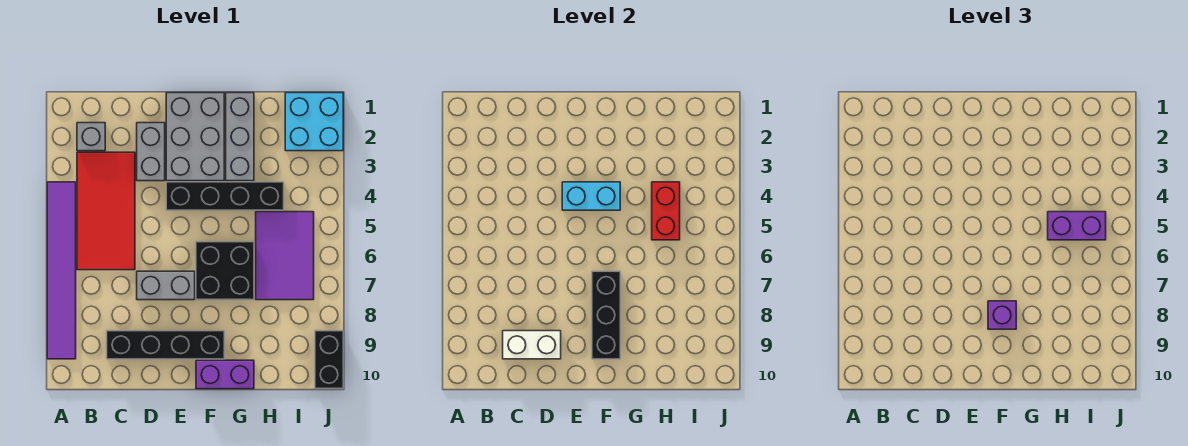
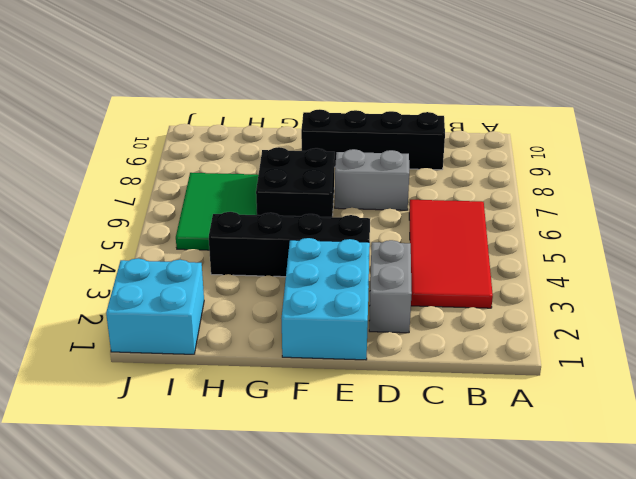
cyan brick E1:F3 level 1 -> grey brick E1:F3 level 1
green tile H5:I7 level 1 -> purple tile H5:I7 level 1
none -> purple tile A4:A9 level 1
none -> grey brick B2 level 1
none -> purple brick F10:G10 level 1

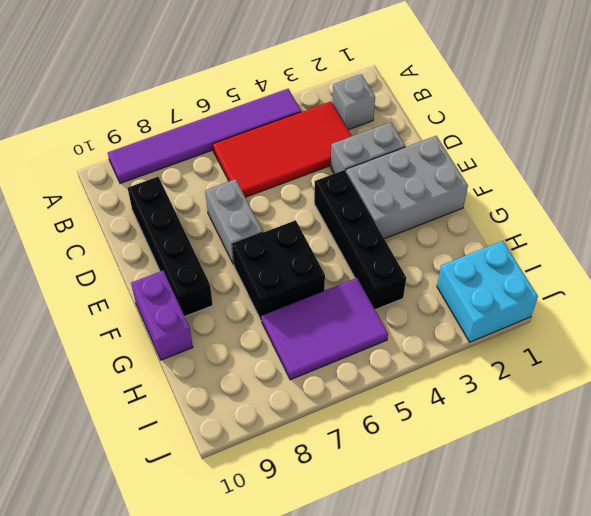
none -> grey brick G1:G3 level 1
none -> black brick J9:J10 level 1
none -> white brick C9:D9 level 2

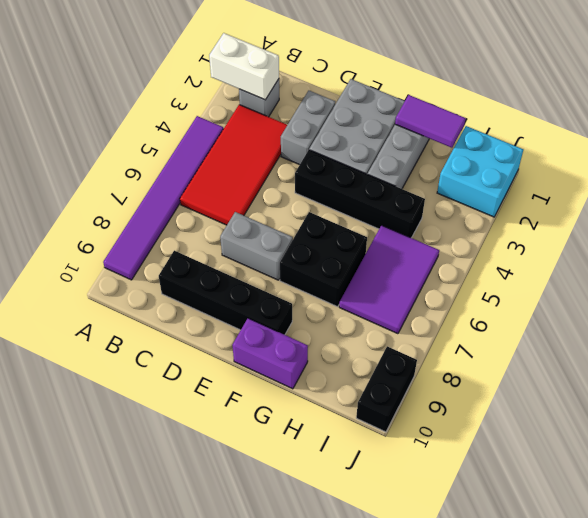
white brick A2:B2 level 2 -> white brick C9:D9 level 2
purple tile G1:H1 level 2 -> none
none -> cyan brick E4:F4 level 2
none -> black brick F7:F9 level 2
none -> red brick H4:H5 level 2

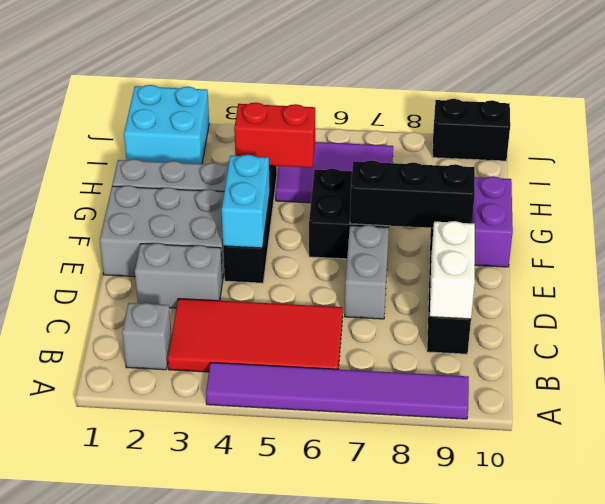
none -> purple brick F8 level 3
none -> purple brick H5:I5 level 3

